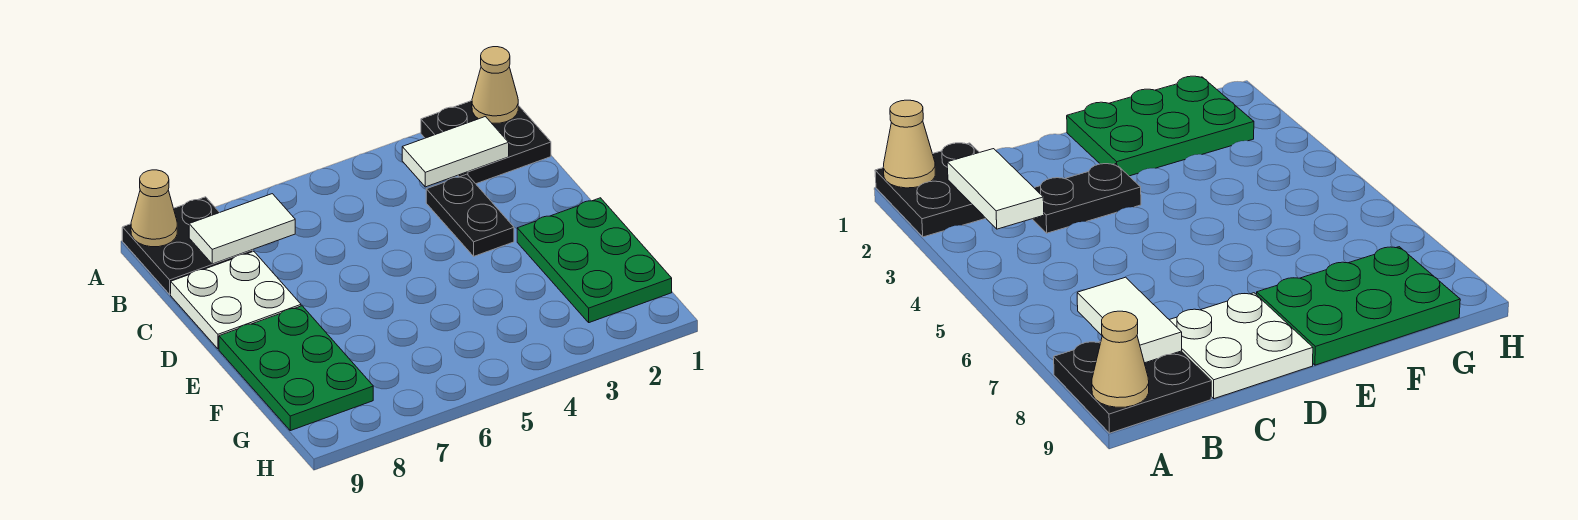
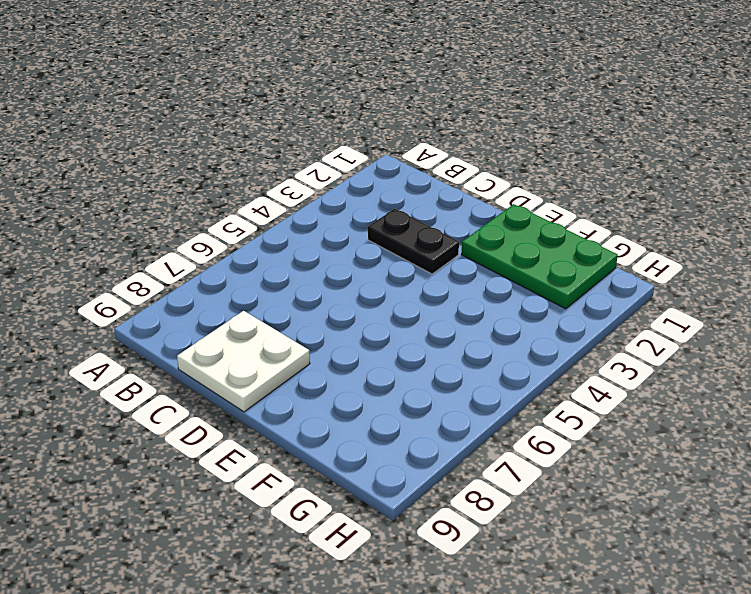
none -> black plate A1:B2 level 1
none -> black plate A8:B9 level 1

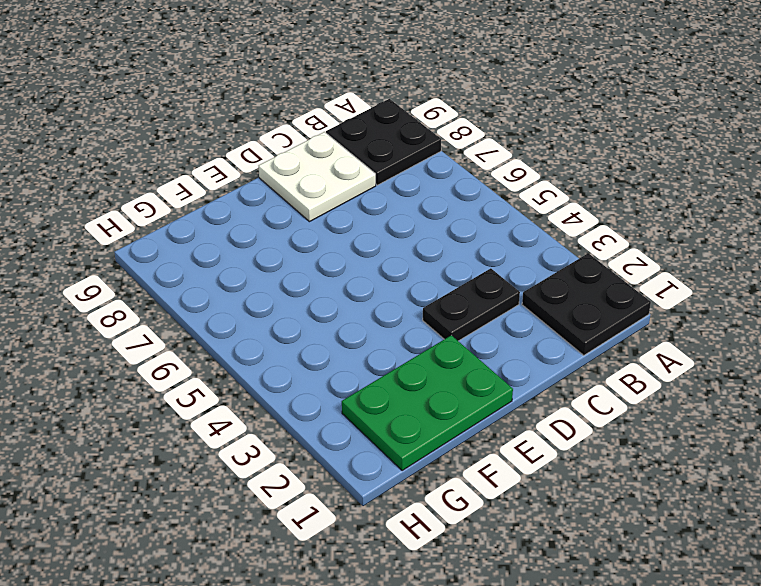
none -> green plate E8:G9 level 1
none -> tan cone A1 level 2

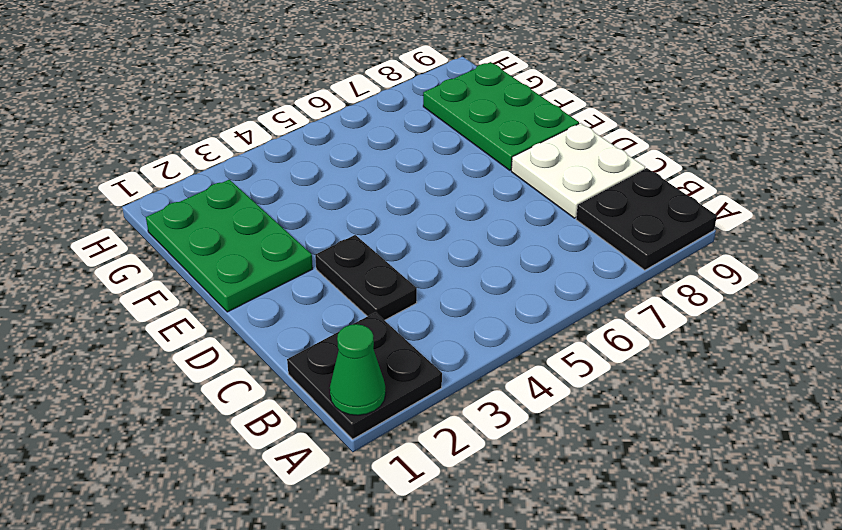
green cone A1 level 2 -> tan cone A1 level 2
none -> tan cone A9 level 2
none -> white tile B2:B3 level 2

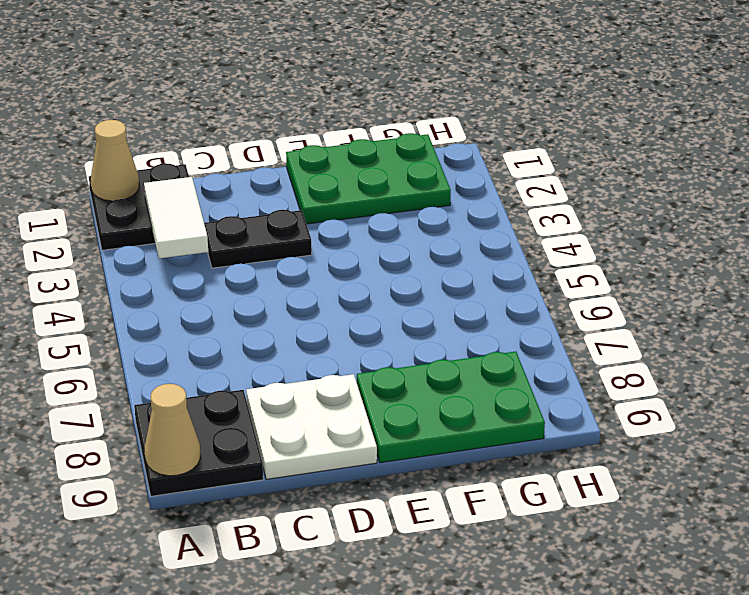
none -> white tile B7:B8 level 2

